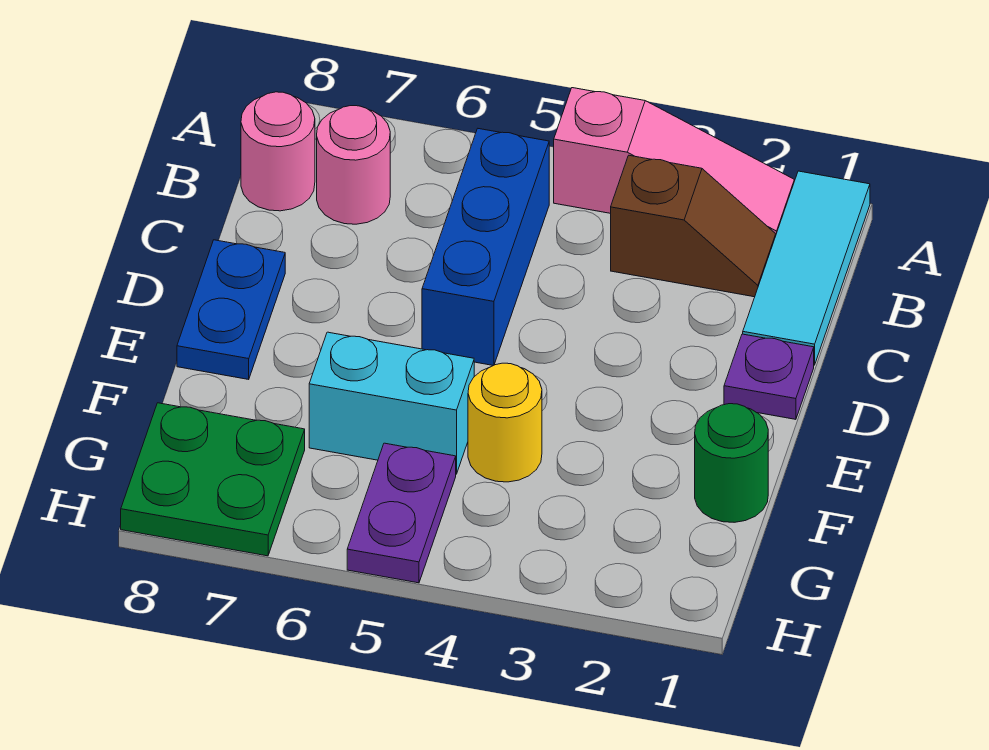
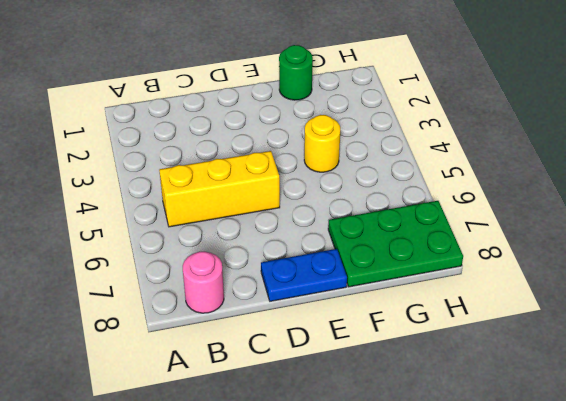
yellow brick B5:D5 level 1 -> blue brick B5:D5 level 1
green plate F7:H8 level 1 -> green plate G7:H8 level 1
none -> cyan tile A1:C1 level 1
none -> pink slope A2:A4 level 1 top 4
none -> brown slope B2:B3 level 1 top 3

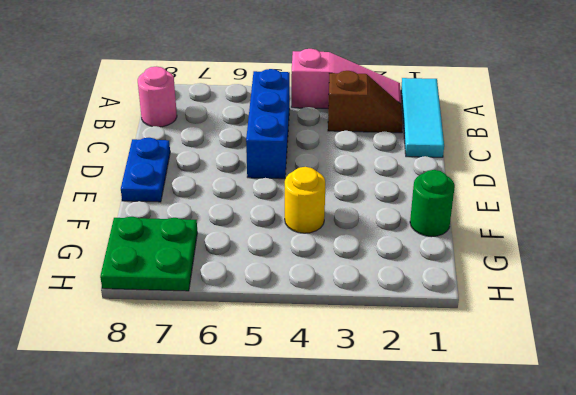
none -> pink round brick B7 level 1
none -> purple plate D1 level 1
none -> cyan brick F5:F6 level 1

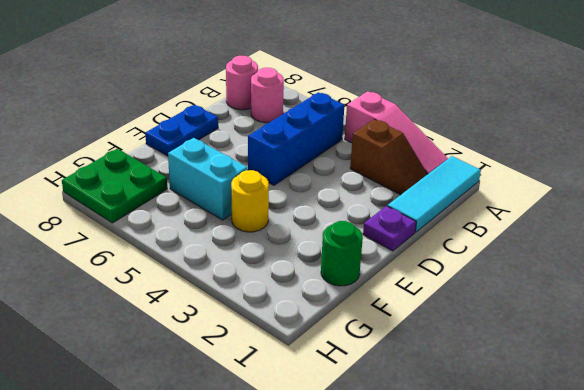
none -> purple plate G5:H5 level 1

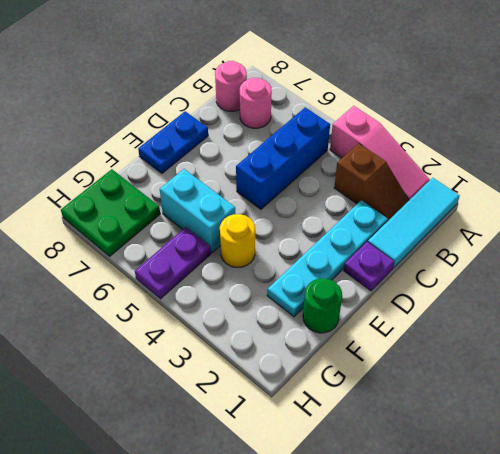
cyan plate C2:F2 level 1 -> none

